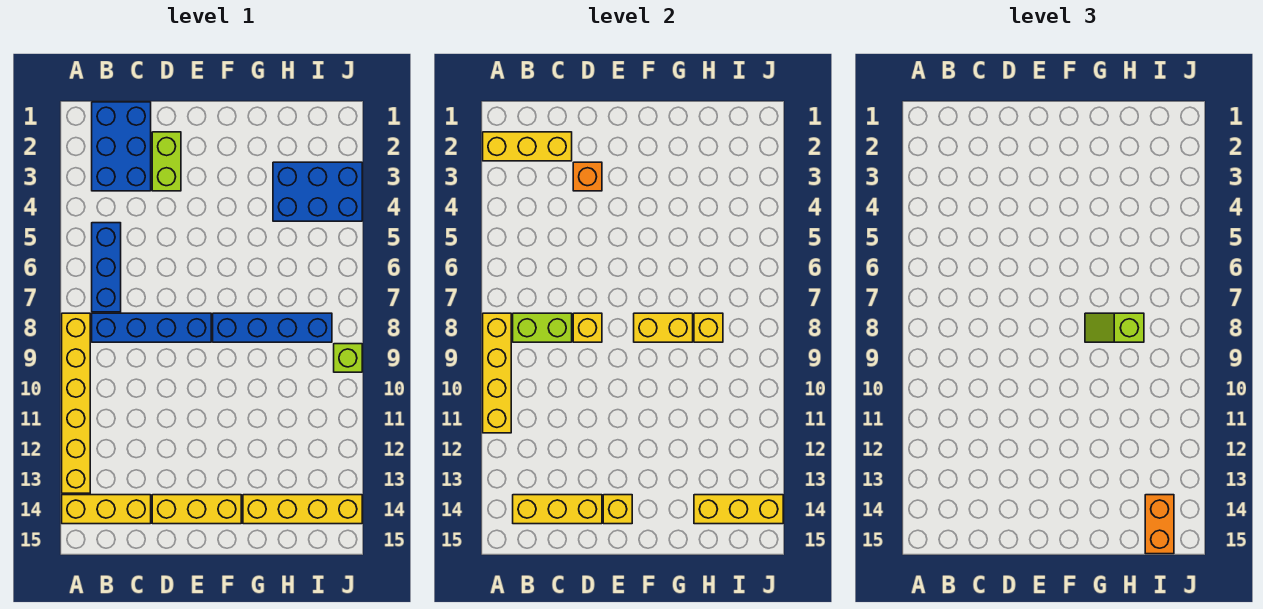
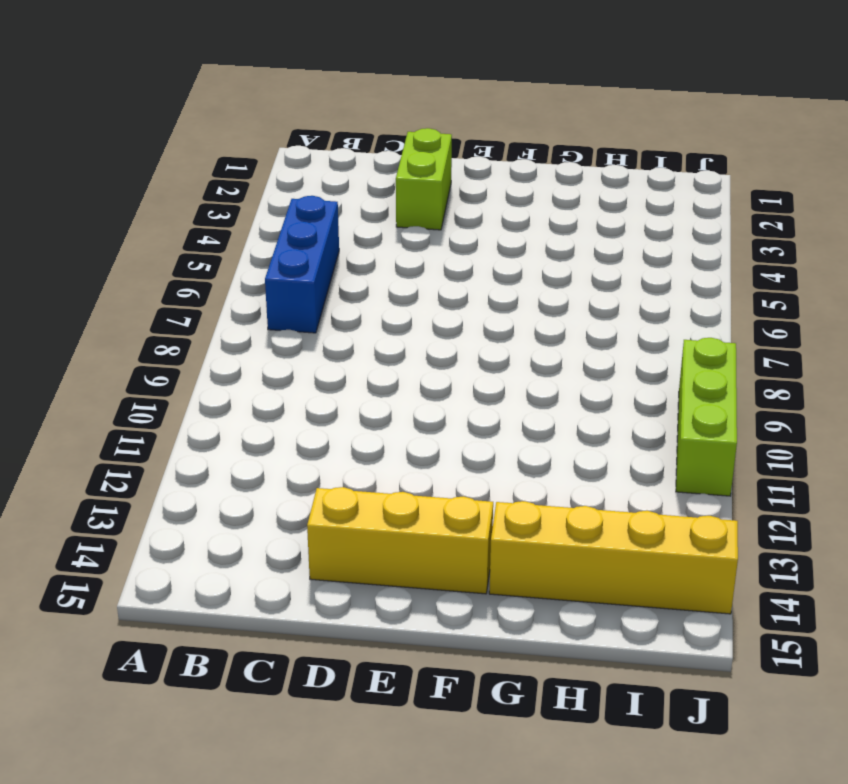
lime brick J9:J11 level 1 -> lime brick J9 level 1
none -> yellow brick A8:A13 level 1
none -> yellow brick A14:C14 level 1
none -> blue brick B1:C3 level 1

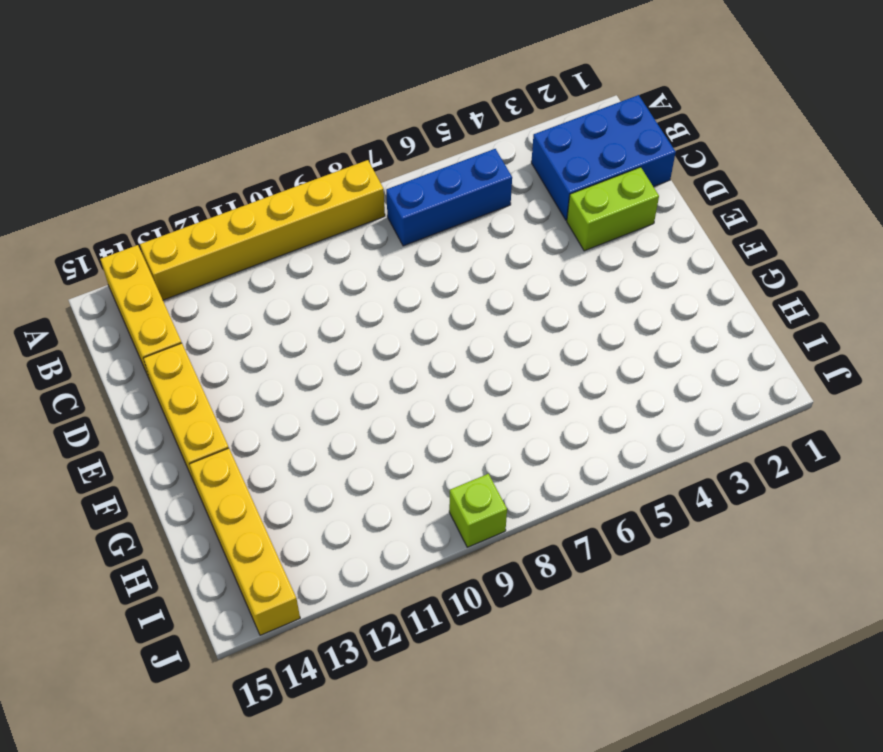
none -> blue brick B8:E8 level 1
none -> blue brick F8:I8 level 1
none -> blue brick H3:J4 level 1

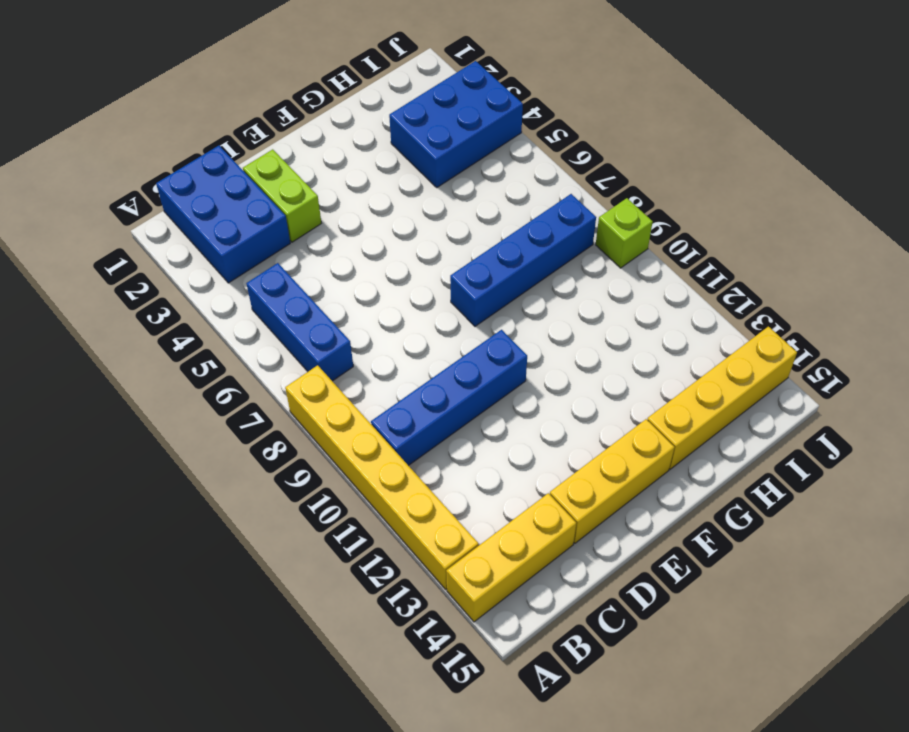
blue brick B10:E10 level 1 -> blue brick B8:E8 level 1
none -> yellow brick A2:C2 level 2
none -> yellow brick A8:A11 level 2
none -> lime brick B8:C8 level 2

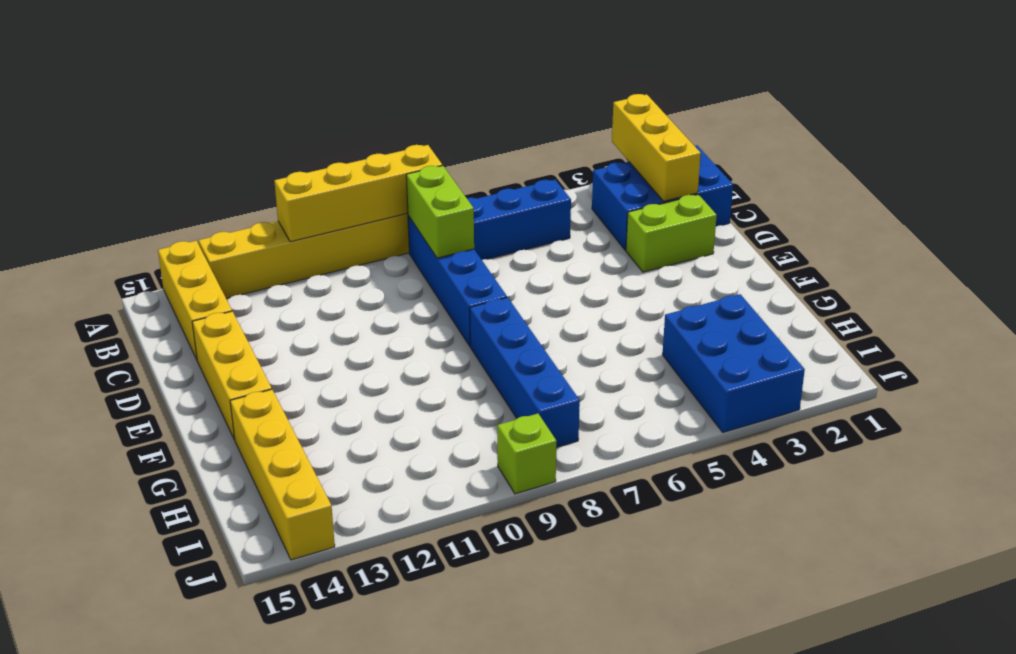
none -> yellow brick B14:D14 level 2
none -> orange brick D3 level 2
none -> yellow brick D8 level 2

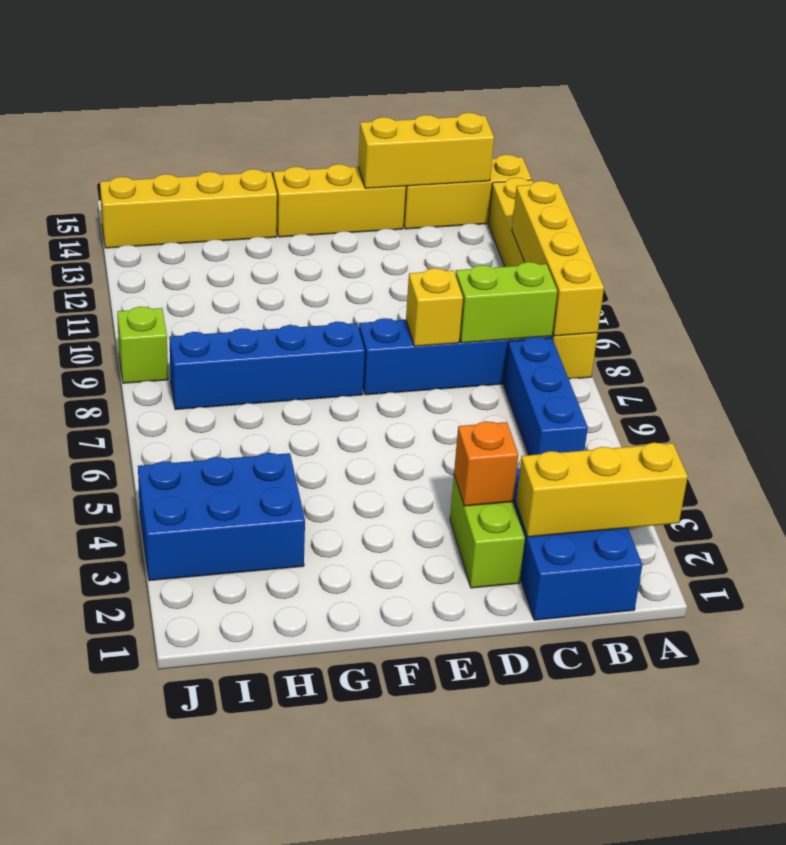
none -> yellow brick E14 level 2
none -> yellow brick F8:G8 level 2
none -> yellow brick H8 level 2

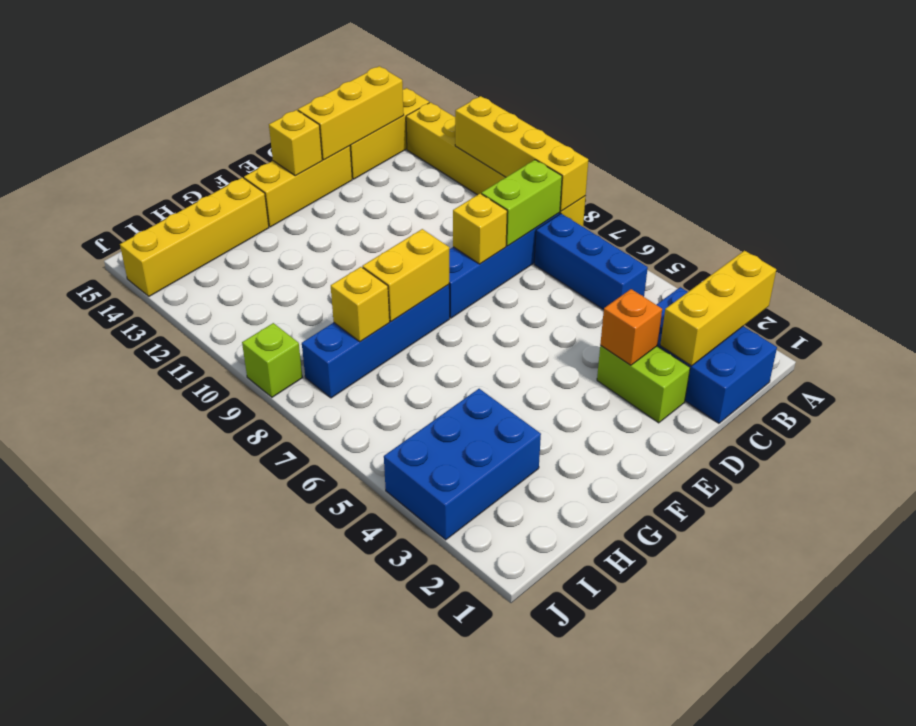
none -> yellow brick H14:J14 level 2
none -> lime slope G8:H8 level 3 top H
none -> orange brick I14:I15 level 3

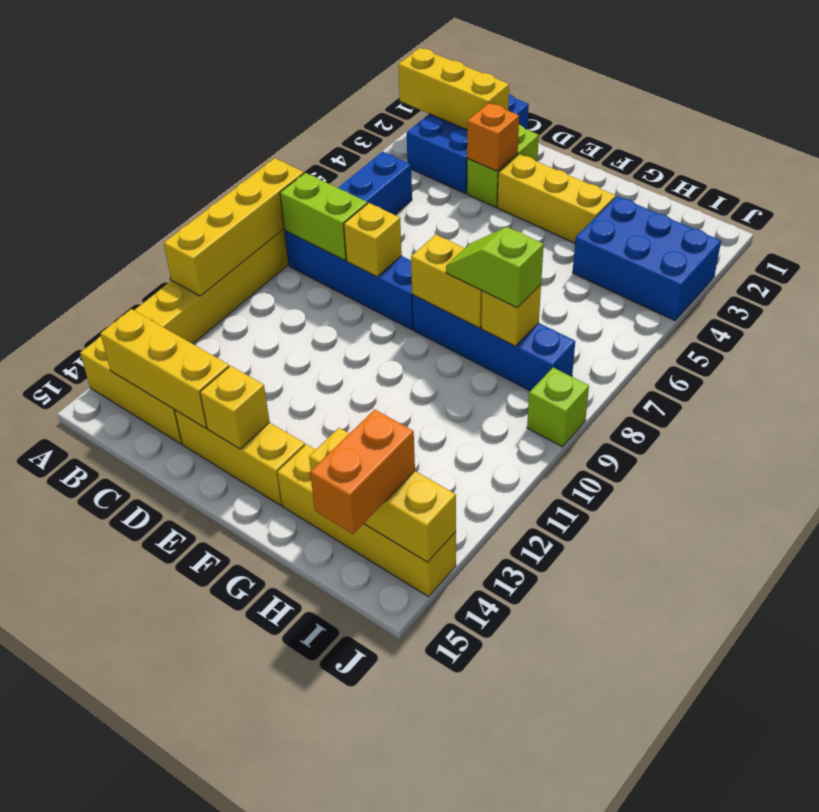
yellow brick E3:G3 level 1 -> none

